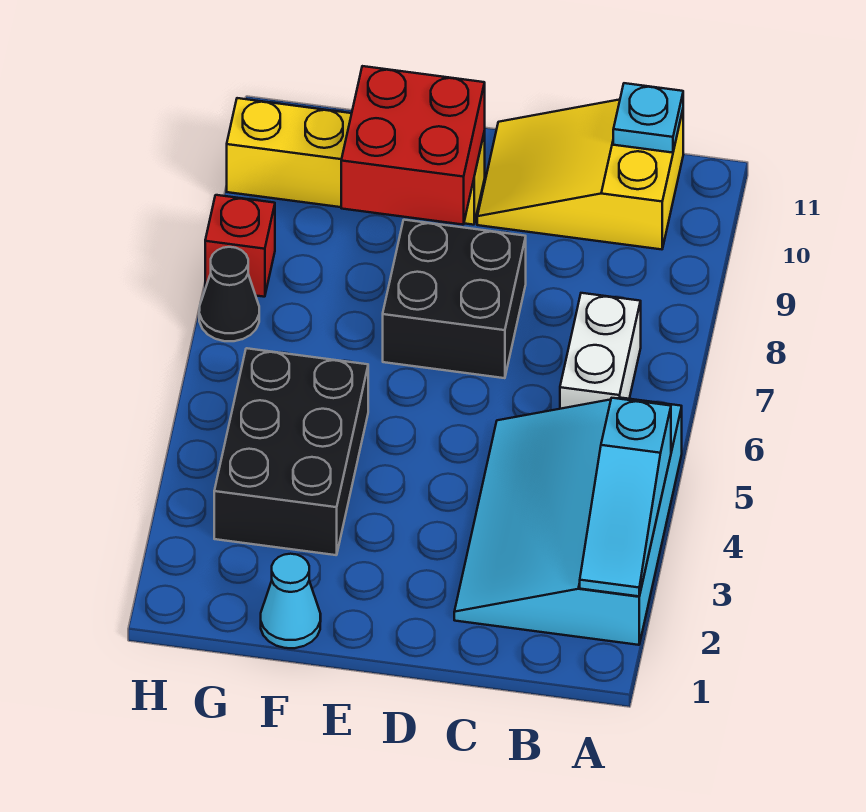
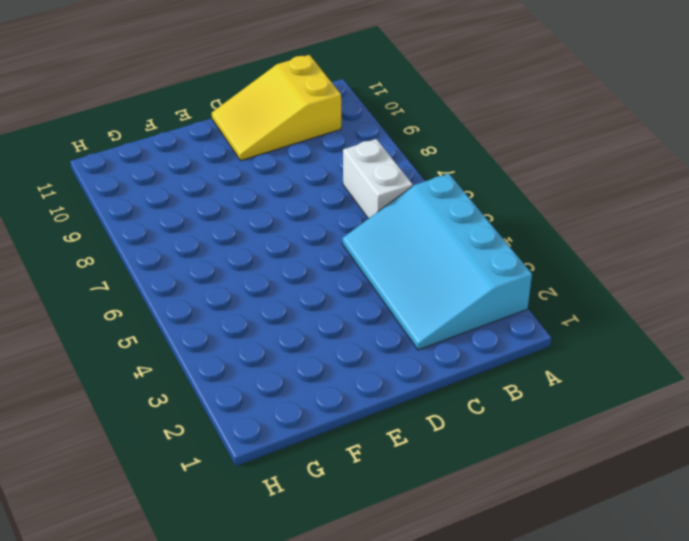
none -> black brick D7:E8 level 1
none -> yellow brick E10:H10 level 1
none -> cyan cone F1 level 1

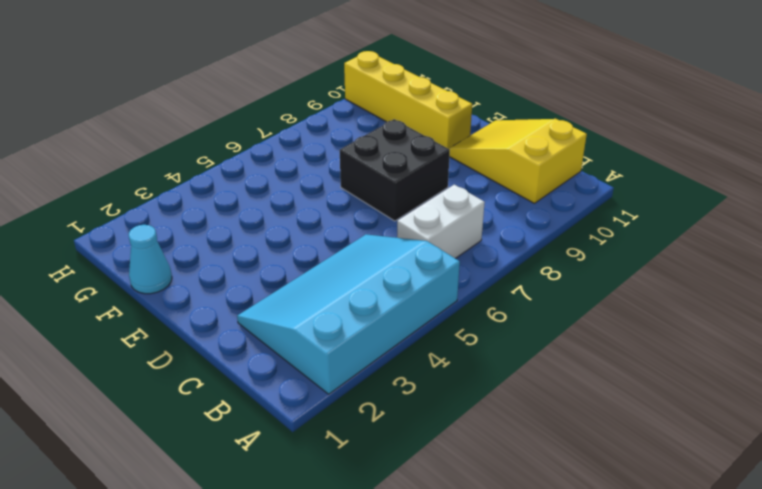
none -> black brick F3:G5 level 1
none -> black cone H7 level 1
none -> red brick H8 level 1

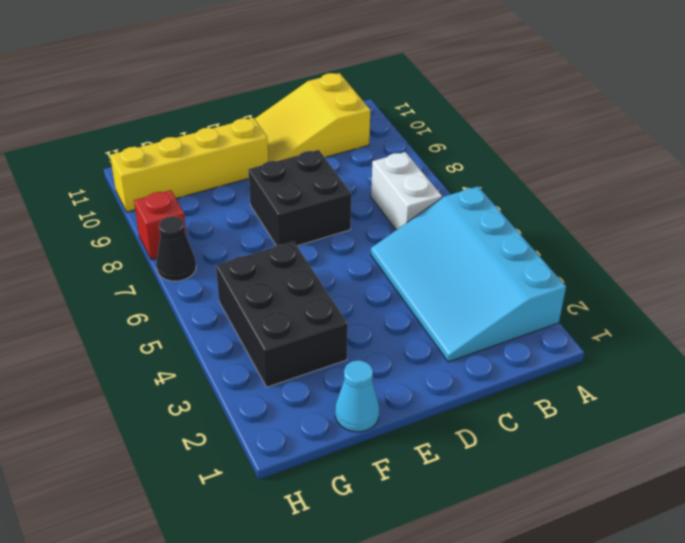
none -> cyan slope A2:A4 level 2 top 4
none -> cyan plate B11 level 2
none -> red brick E9:F10 level 2

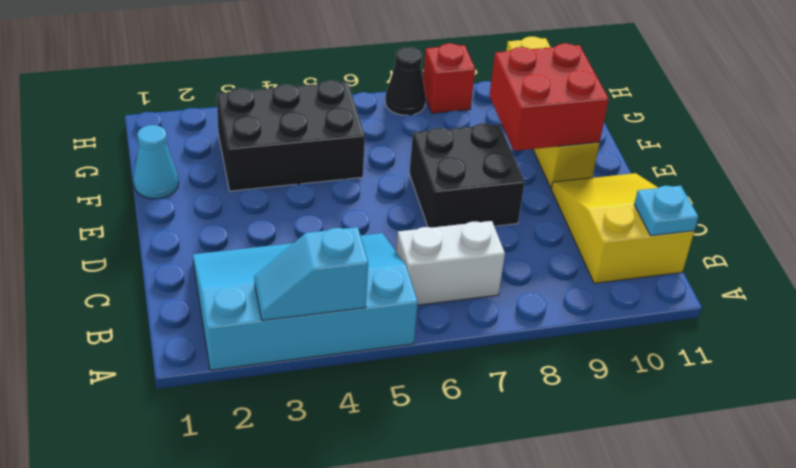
cyan slope A3:A4 level 2 top 4 -> cyan slope A2:A4 level 2 top 4

